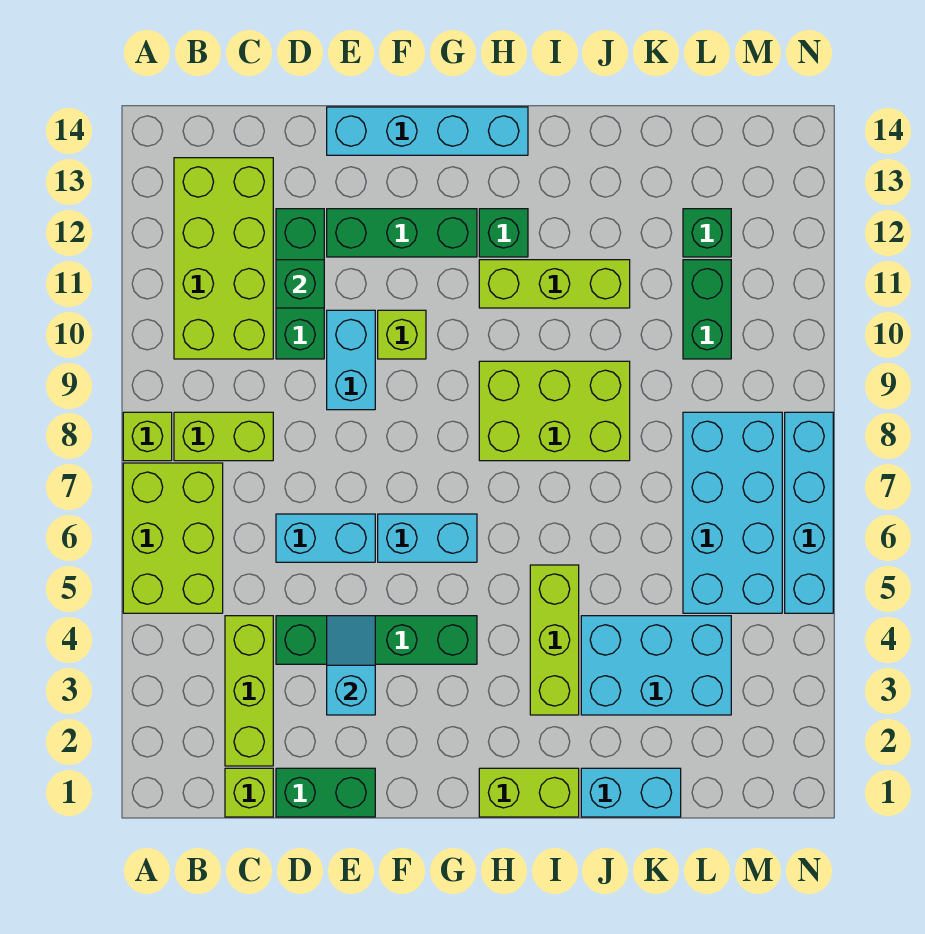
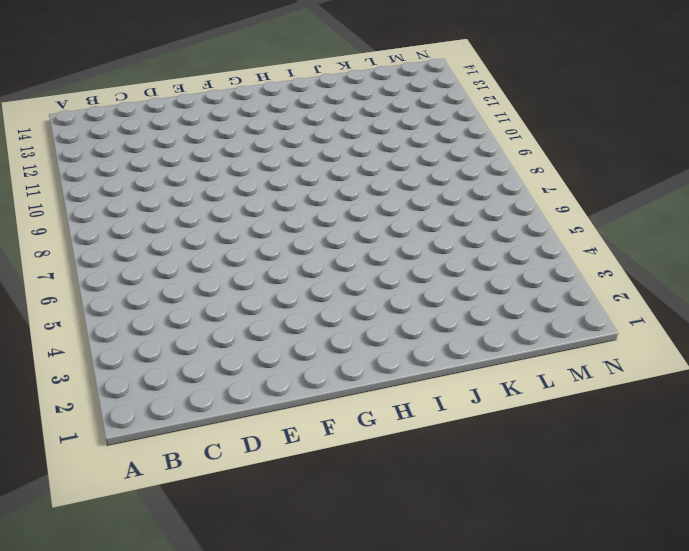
none -> lime brick A5:B7 level 1
none -> lime brick A8 level 1
none -> lime brick B8:C8 level 1

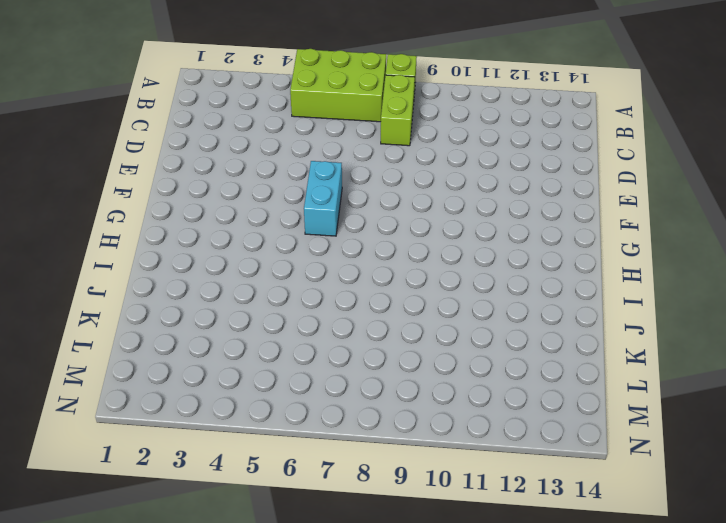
none -> lime brick B10:C13 level 1
none -> lime brick C1 level 1
none -> lime brick C2:C4 level 1

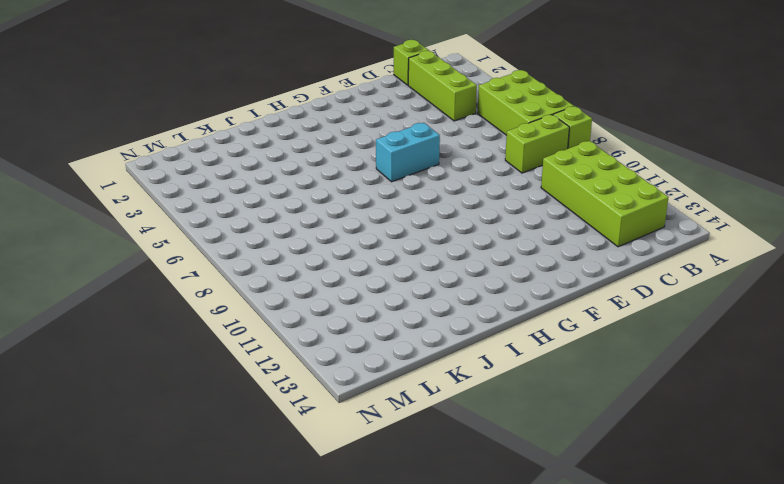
none -> green brick D1:E1 level 1
none -> green brick D4:G4 level 1
none -> cyan brick D6:E6 level 1

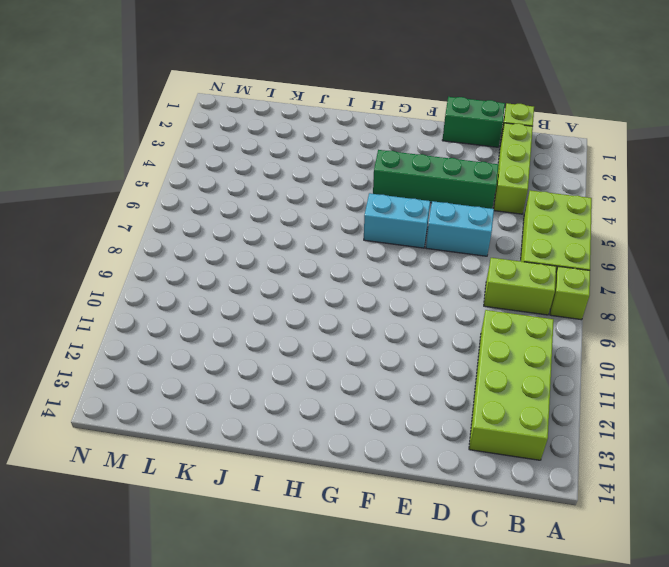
none -> green brick D10:D12 level 1
none -> cyan brick E9:E10 level 1
none -> green brick E12:G12 level 1

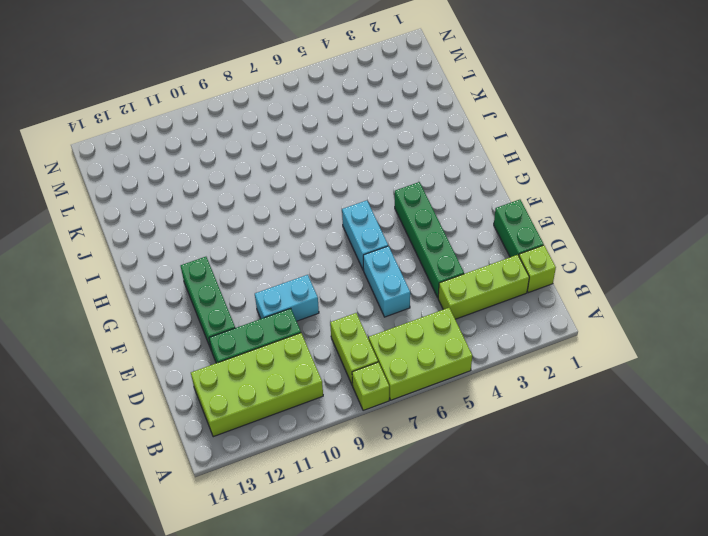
none -> cyan brick E14:H14 level 1
none -> lime brick F10 level 1
none -> lime brick H1:I1 level 1

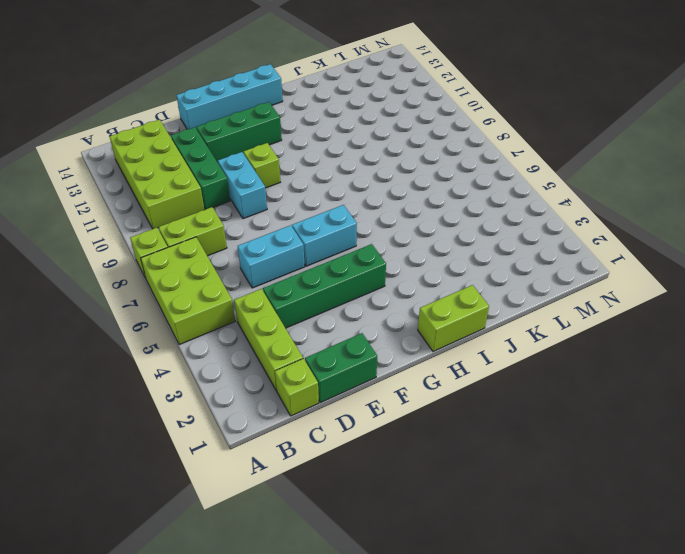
none -> lime brick H8:J9 level 1
none -> lime brick H11:J11 level 1
none -> green brick H12 level 1

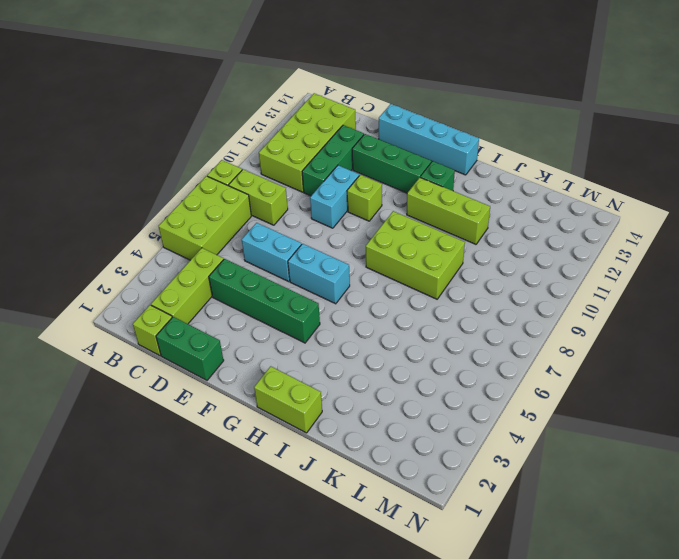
none -> lime brick I3:I5 level 1
none -> cyan brick J1:K1 level 1
none -> cyan brick J3:L4 level 1

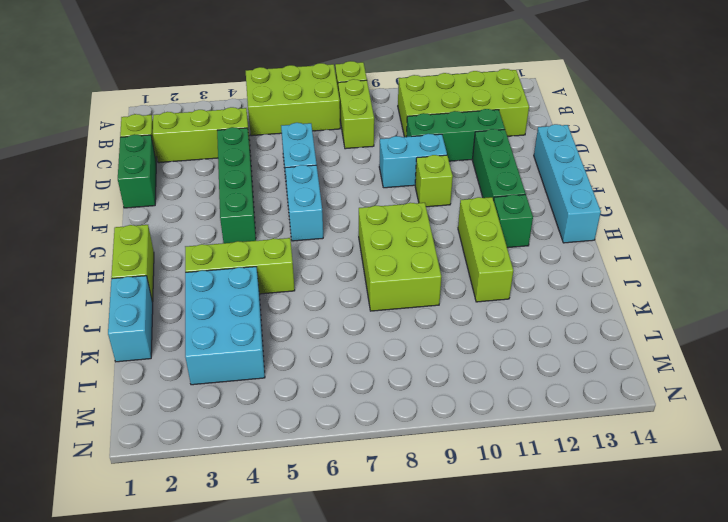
none -> cyan brick L5:M8 level 1
none -> green brick L10:L11 level 1
none -> green brick L12 level 1

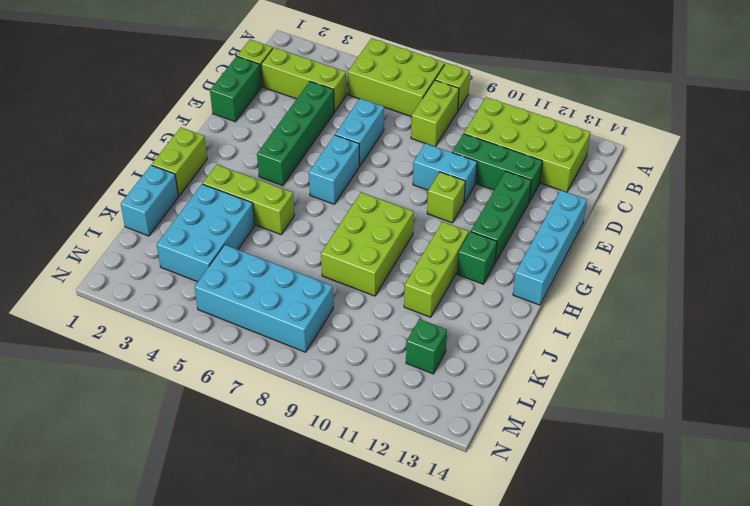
none -> green brick L10:L11 level 1
none -> cyan brick N5:N8 level 1
none -> green brick D11 level 2

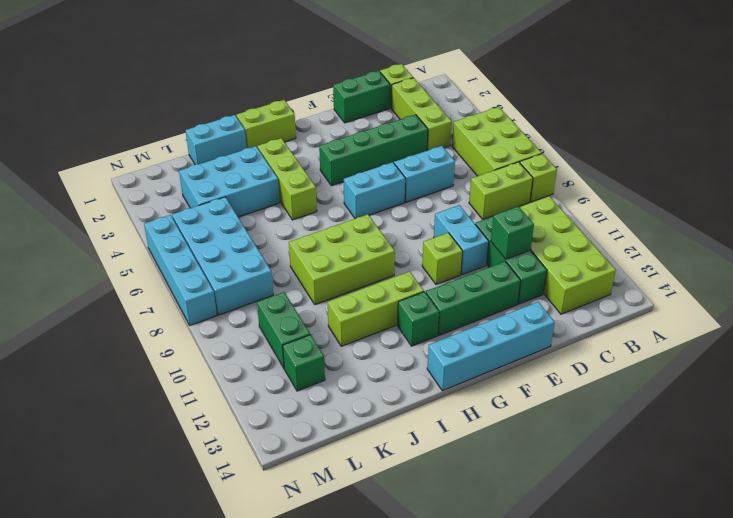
none -> cyan slope E3:E4 level 2 top 3

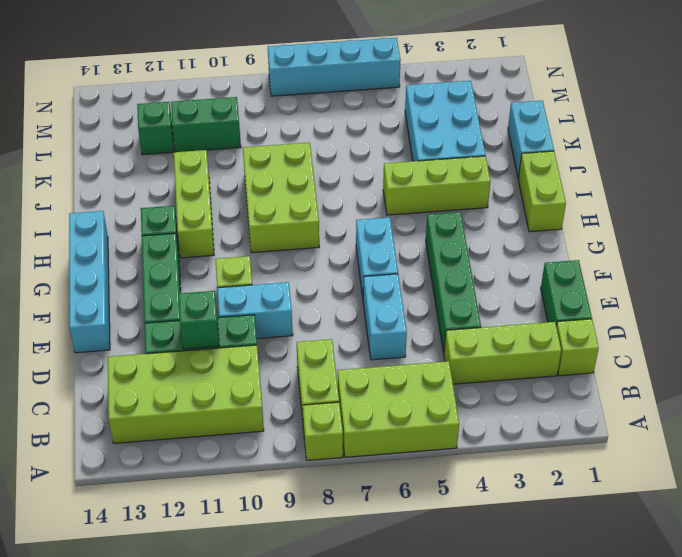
none -> cyan brick L5:M8 level 1
none -> cyan slope E3:E4 level 2 top 3

